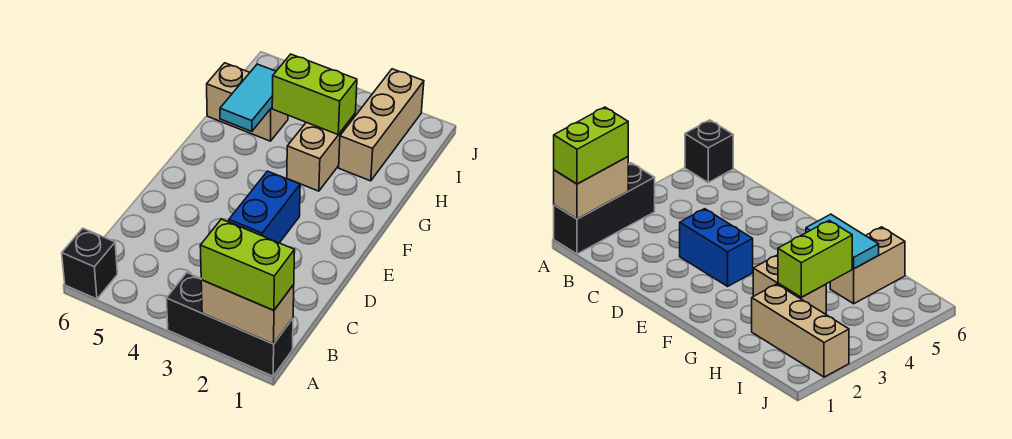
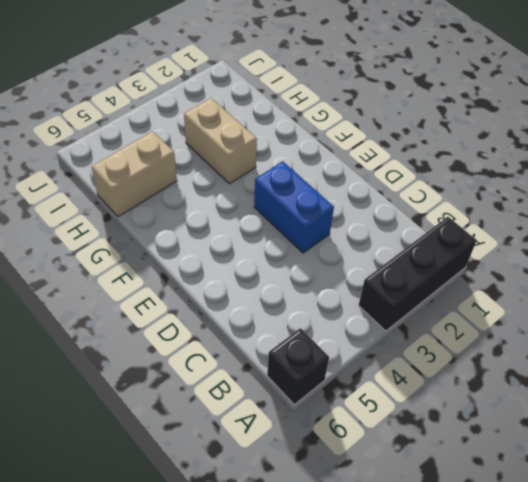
none -> tan brick H2:J2 level 1
none -> tan brick A1:A2 level 2

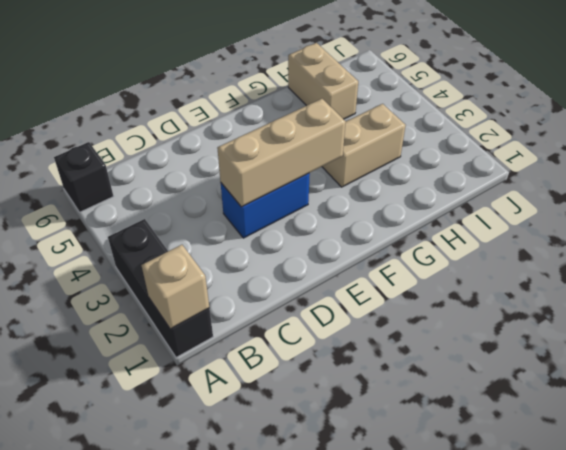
tan brick A1 level 2 -> tan brick A1:A2 level 2
tan brick D3:F3 level 2 -> tan brick H2:J2 level 1
none -> cyan tile G5:H5 level 2
none -> lime brick H3:H4 level 2

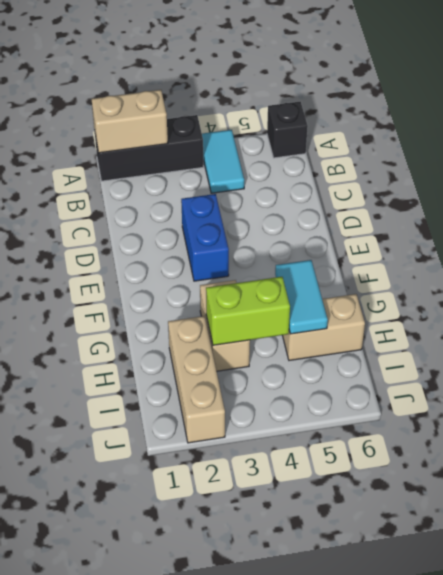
cyan tile A4:B4 level 1 -> none
none -> lime brick A1:A2 level 3

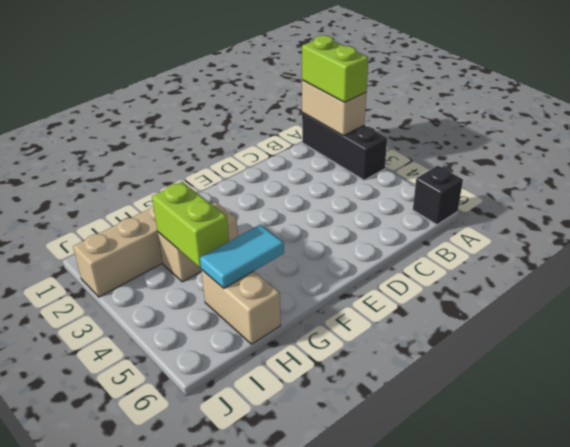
none -> blue brick D3:E3 level 1

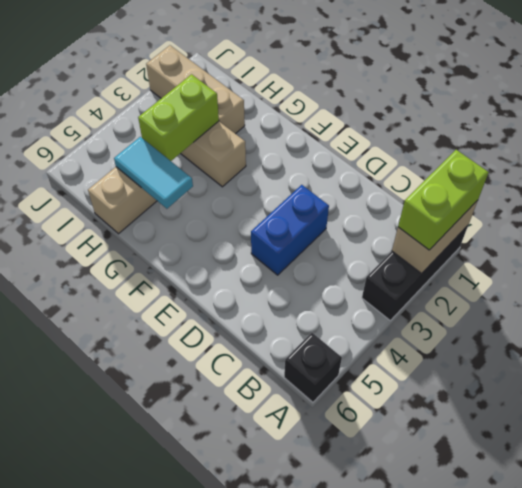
blue brick D3:D4 level 1 -> blue brick D3:E3 level 1

